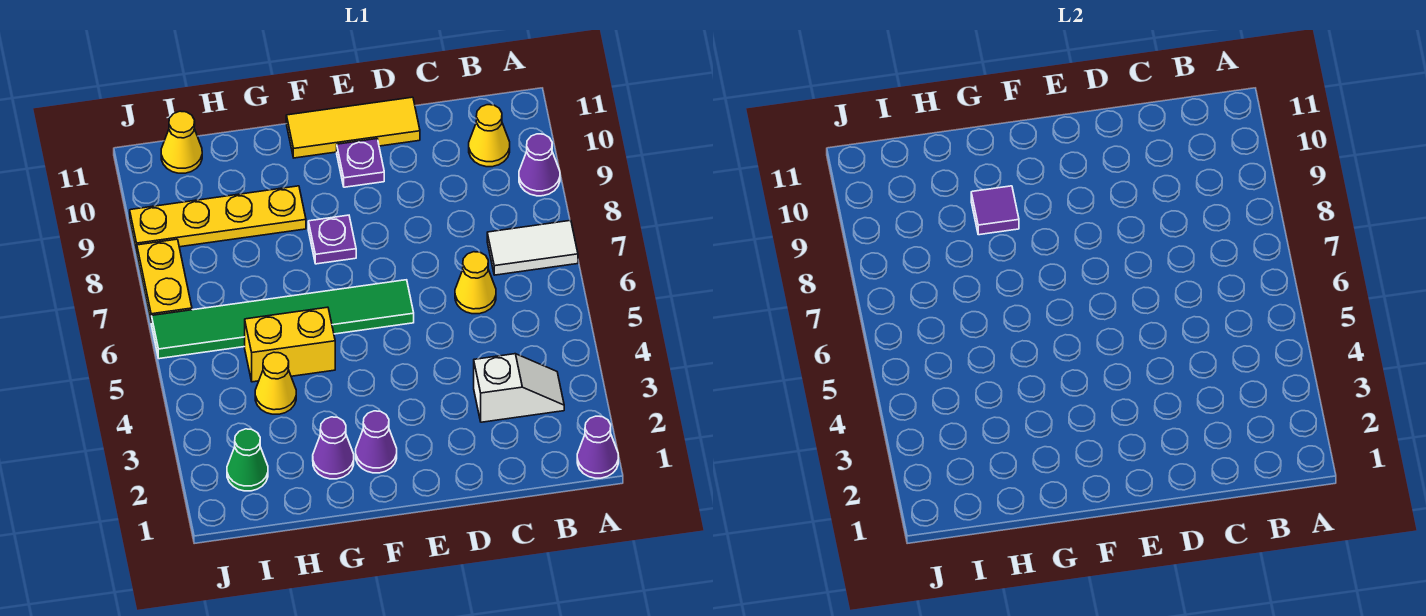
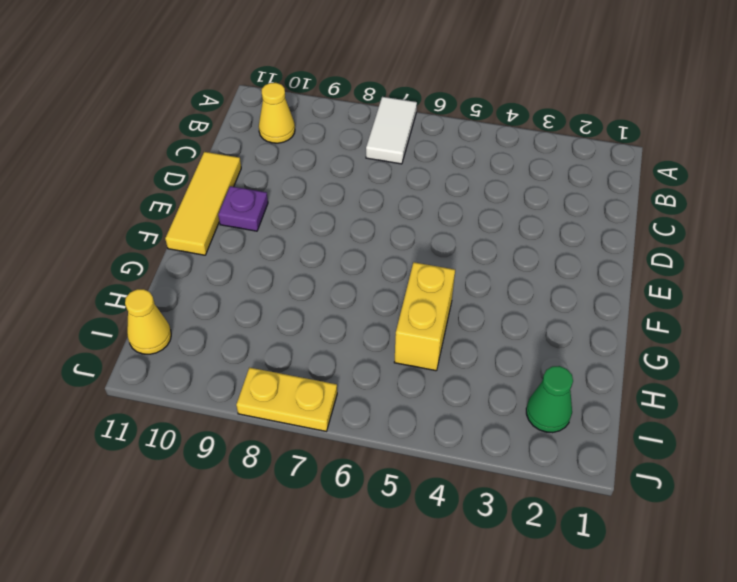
none -> purple cone A1 level 1
none -> purple cone A9 level 1
none -> white slope B3:C3 level 1 top C

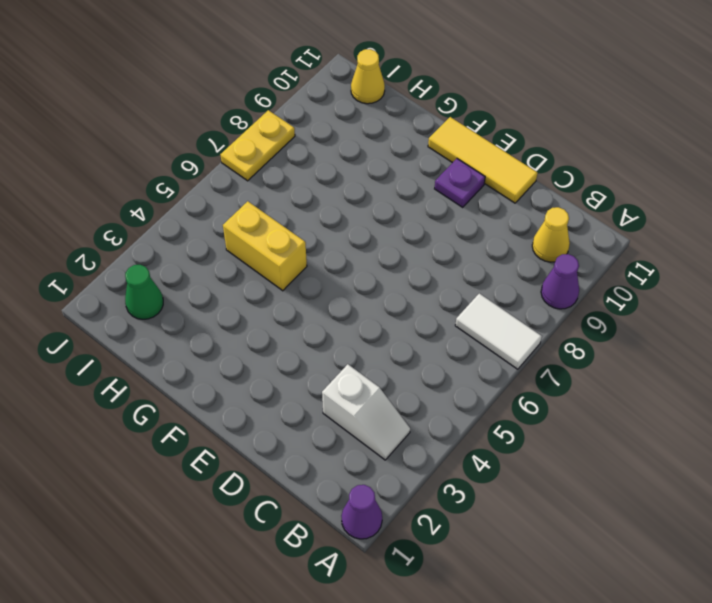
none -> yellow cone C6 level 1
none -> green tile E6:J6 level 1
none -> purple cone F2 level 1

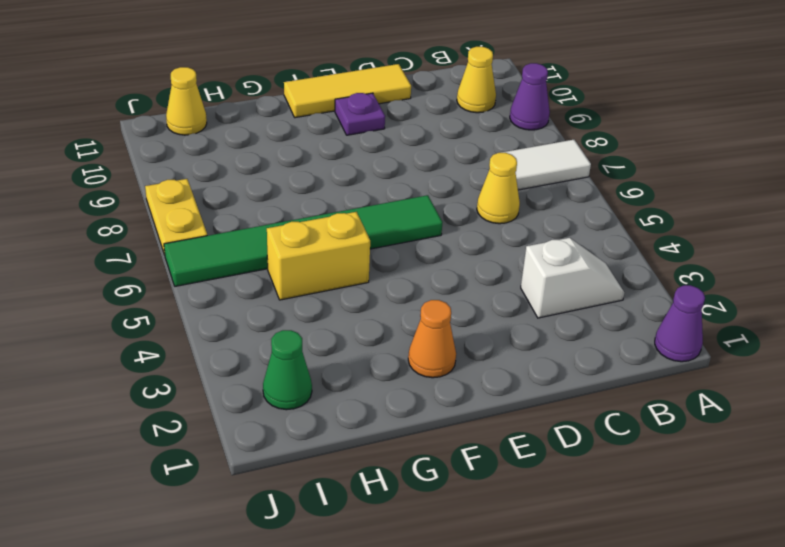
orange cone F2 level 1 -> purple cone F2 level 1
none -> purple plate F8 level 1
none -> purple cone G2 level 1
none -> yellow plate G9:J9 level 1

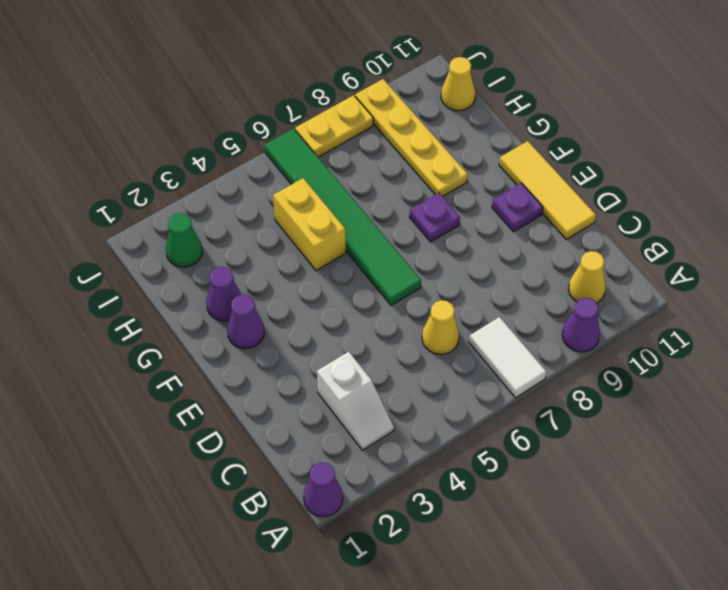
none -> yellow cone H4 level 1
none -> purple tile G9 level 2

